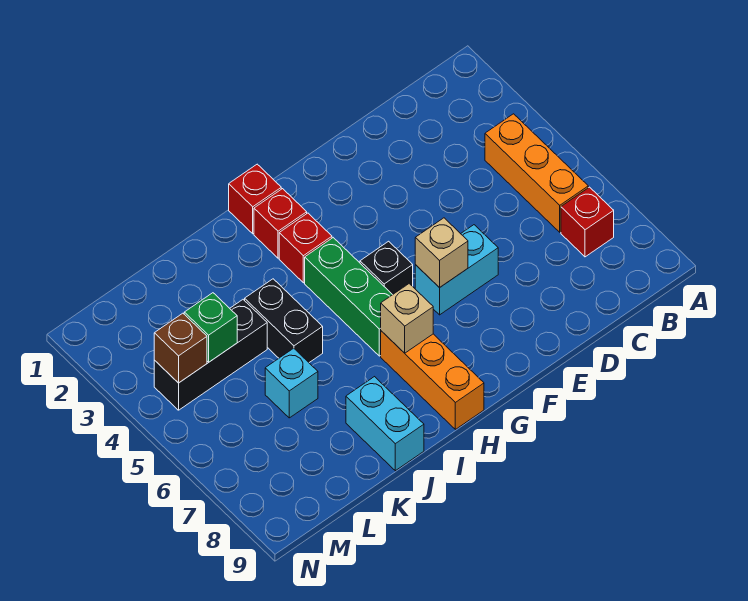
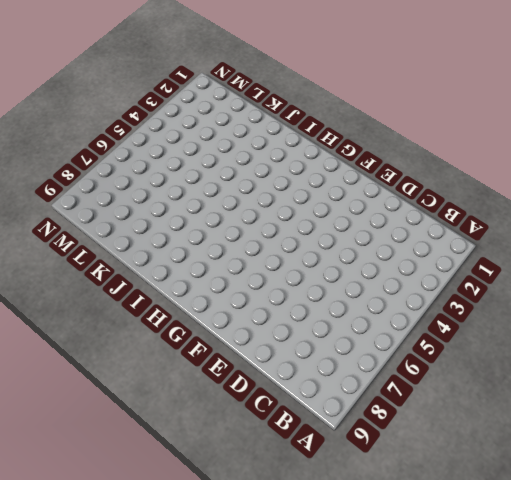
none -> orange brick B4:B6 level 1
none -> red brick B7 level 1
none -> cyan brick E6:F6 level 1

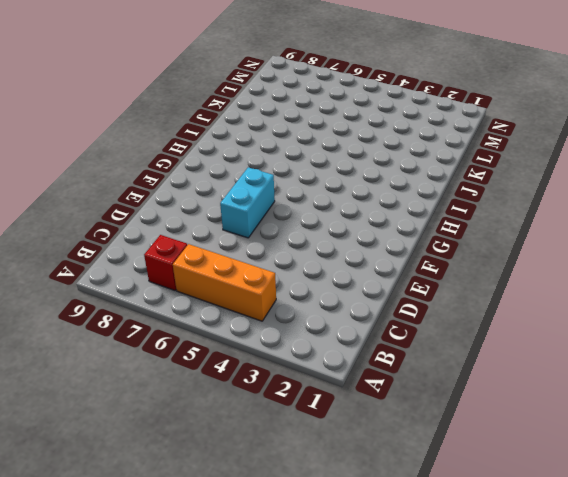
none -> black brick G5 level 1
none -> red brick H1 level 1
none -> red brick H2 level 1

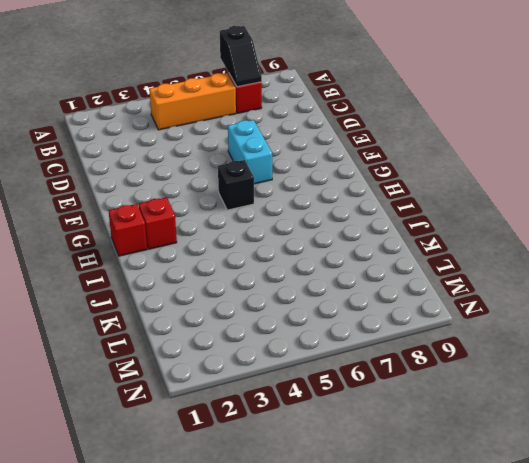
black slope A7:B7 level 2 top A -> none
none -> red brick H3 level 1
none -> green brick H4:H6 level 1
none -> orange brick H7:H9 level 1

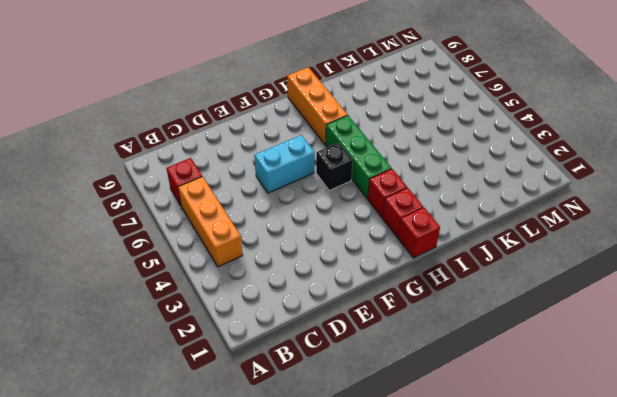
none -> black brick J4:J5 level 1
none -> cyan brick J8:J9 level 1
none -> black brick K4:M4 level 1

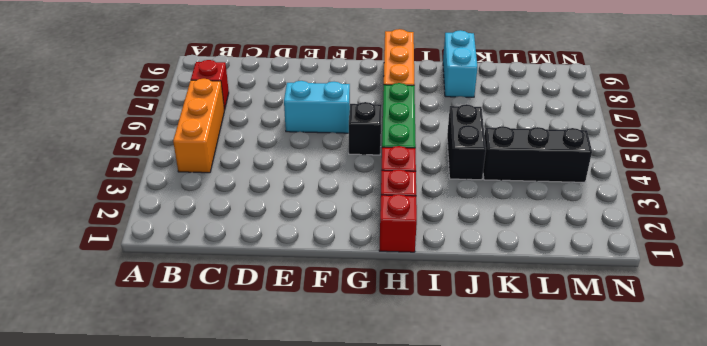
none -> cyan brick K6 level 1
none -> tan brick F6 level 2
none -> tan brick H7 level 2

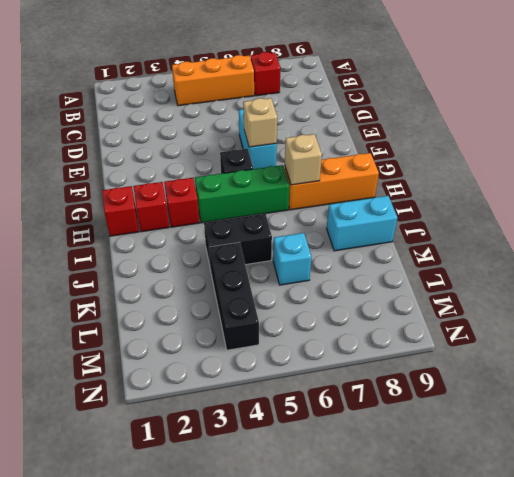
none -> green brick L4 level 2
none -> brown brick M4 level 2

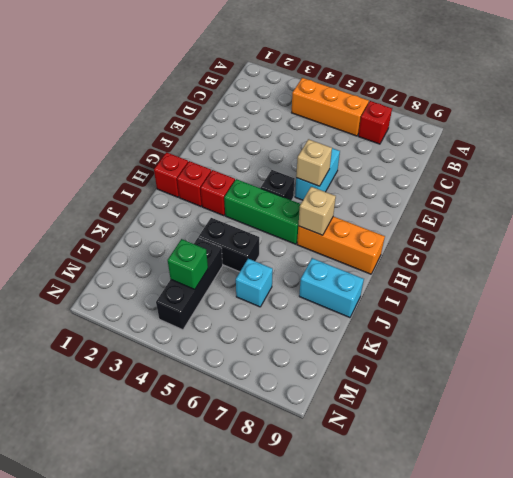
none -> brown brick M4 level 2

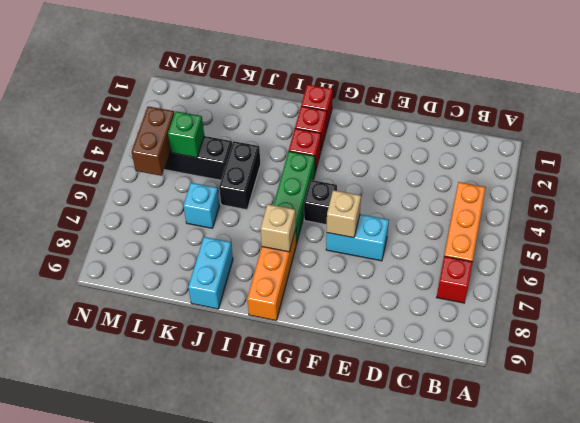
brown brick M4:M5 level 2 -> brown brick M4 level 2

